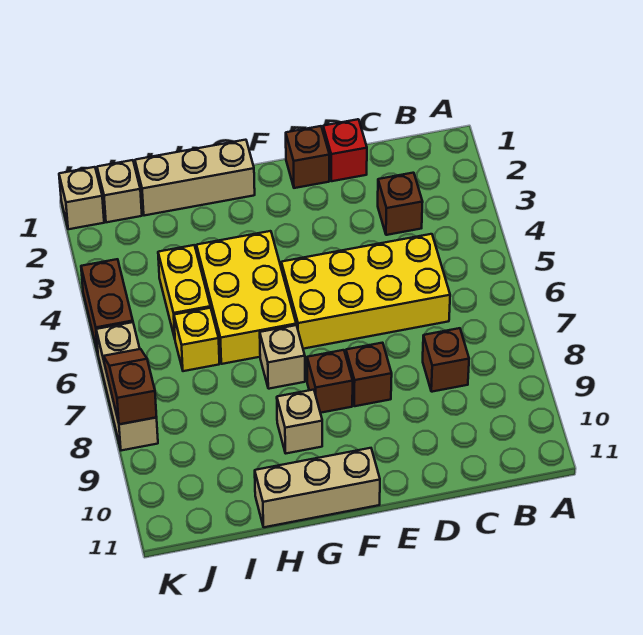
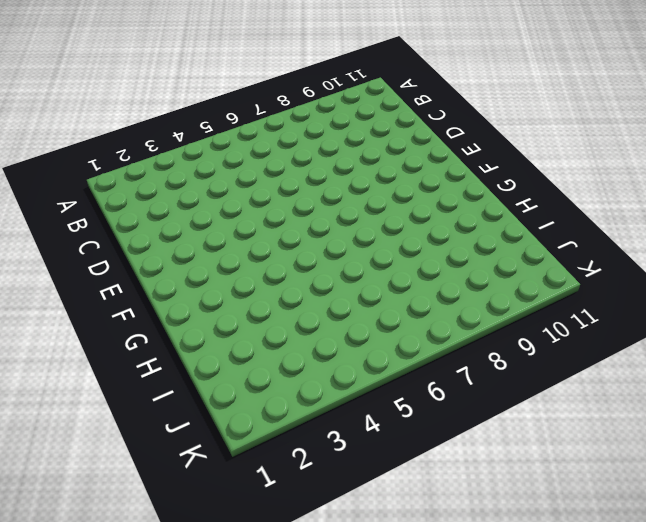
none -> brown brick C3 level 1
none -> yellow brick C5:F6 level 1
none -> brown brick C8 level 1

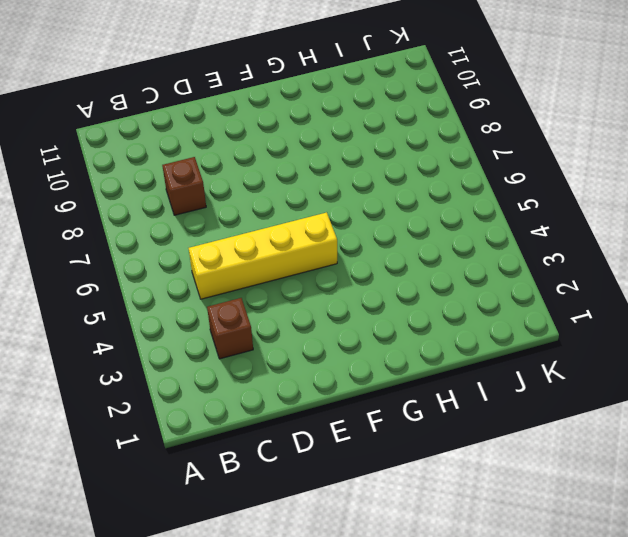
yellow brick C5:F5 level 1 -> yellow brick C5:F6 level 1
none -> red brick D1 level 1
none -> brown brick E1 level 1
none -> brown brick E8 level 1

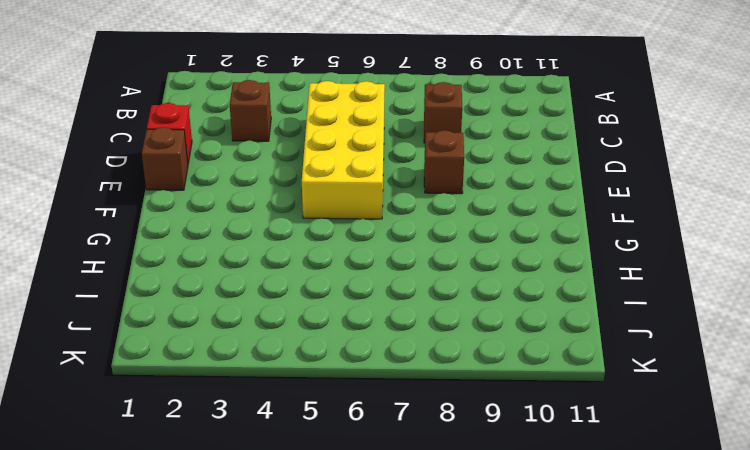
none -> brown brick F8 level 1
none -> tan brick F11:H11 level 1
none -> tan brick G1:I1 level 1

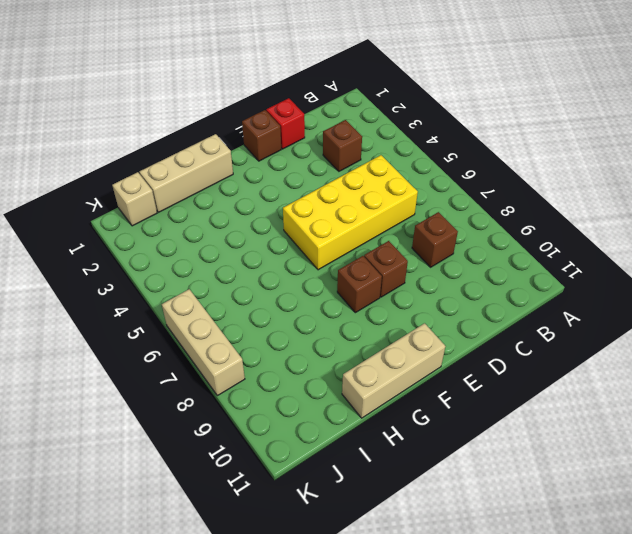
none -> yellow brick G4:H6 level 1
none -> tan brick G7 level 1
none -> tan brick G9 level 1

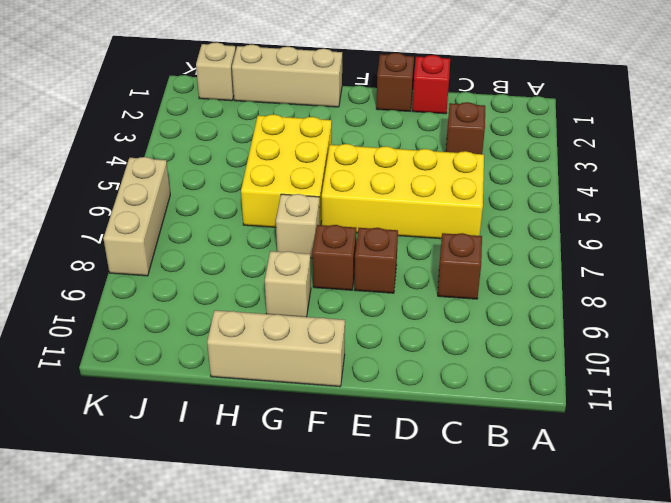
none -> yellow brick I4:I5 level 1
none -> yellow brick I6 level 1
none -> tan brick K1 level 1

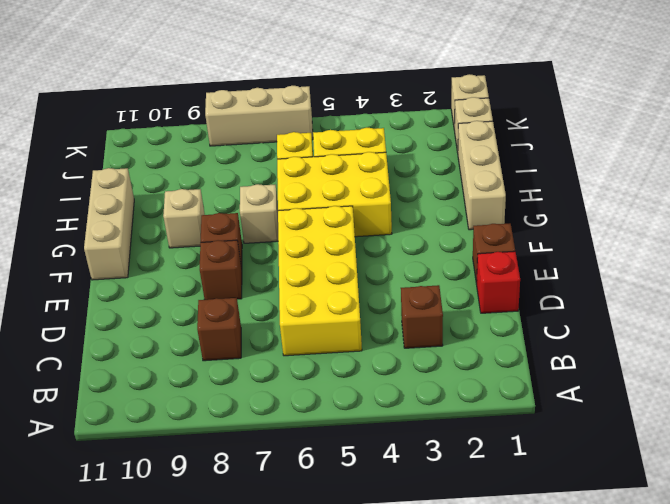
none -> brown brick K4:K5 level 1
none -> brown slope K7:K8 level 2 top 8

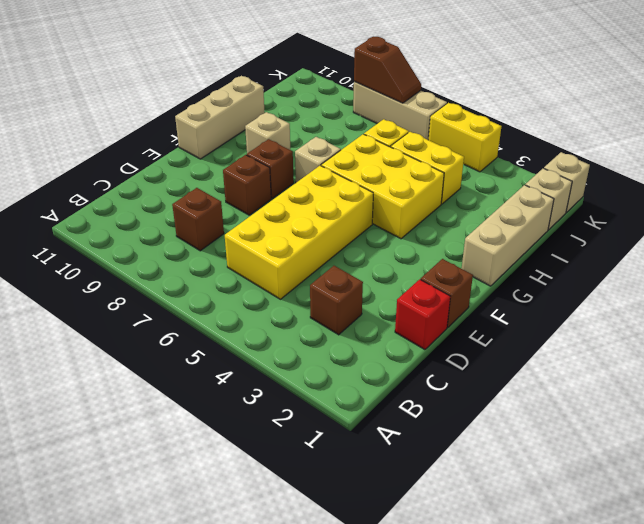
yellow brick K4:K5 level 1 -> brown brick K4:K5 level 1

